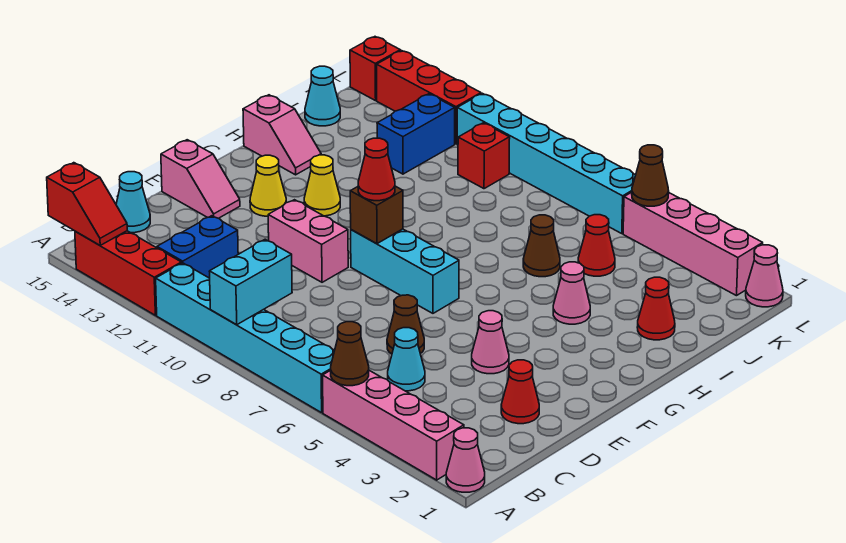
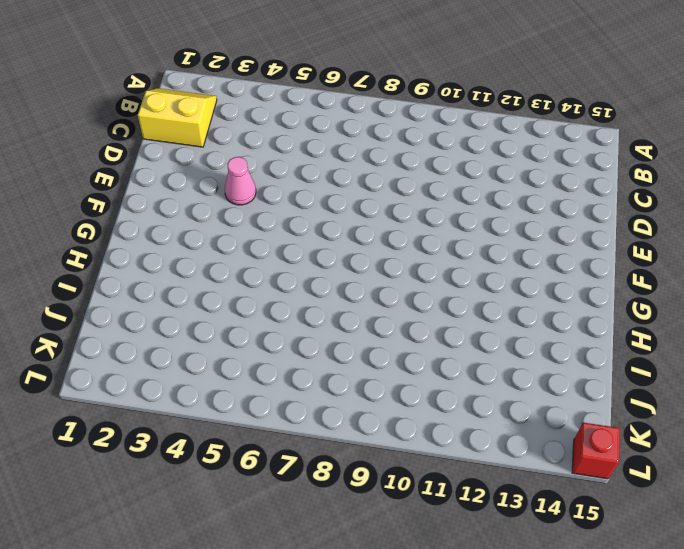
yellow slope B1:C2 level 1 top C -> none
none -> pink cone A1 level 1
none -> pink brick A2:A5 level 1
none -> cyan brick A6:A11 level 1
none -> red brick A12:A14 level 1

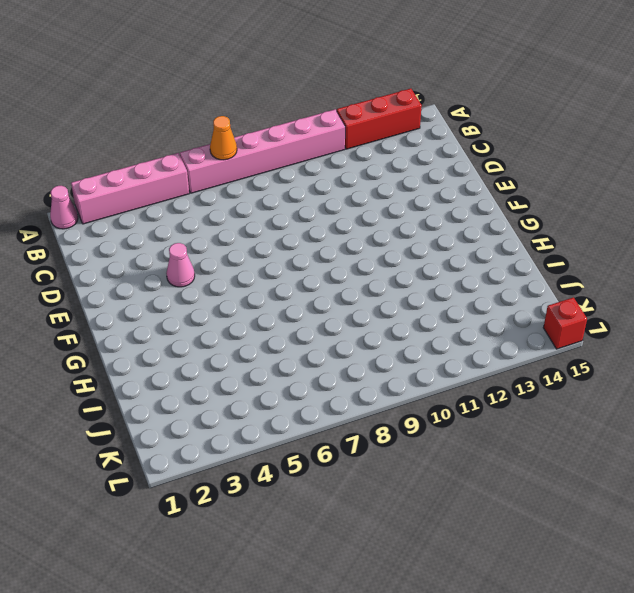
pink brick A6:A11 level 1 -> cyan brick A6:A11 level 1
orange cone A7 level 2 -> none
none -> blue brick B12:C12 level 1
none -> cyan cone C5 level 1
none -> cyan cone C15 level 1
none -> red cone D2 level 1

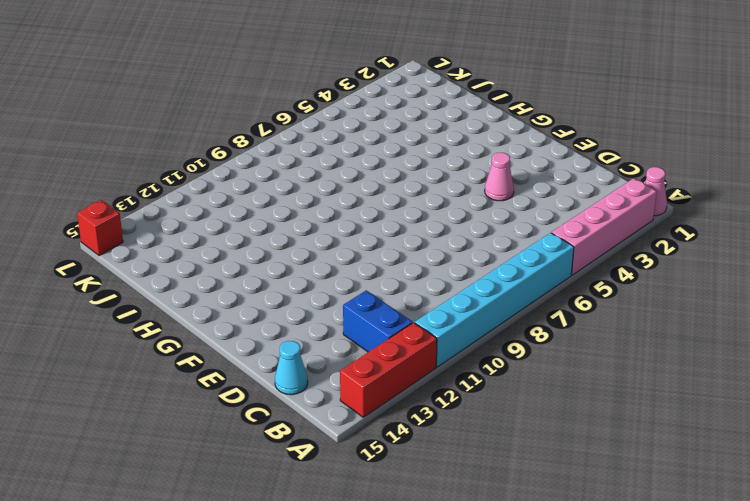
none -> cyan cone C5 level 1
none -> red cone D2 level 1
none -> brown cone D6 level 1
none -> pink brick E10:E11 level 1

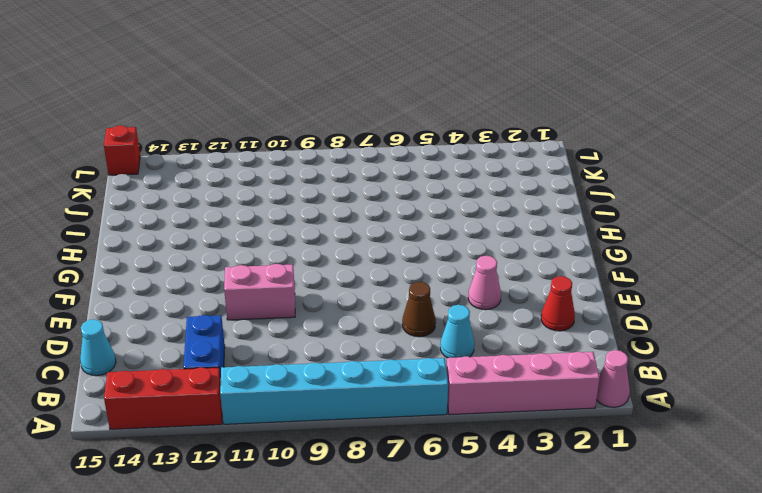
none -> pink slope E14:E15 level 1 top 15
none -> cyan brick F7:F9 level 1
none -> yellow cone F13 level 1
none -> yellow cone G12 level 1

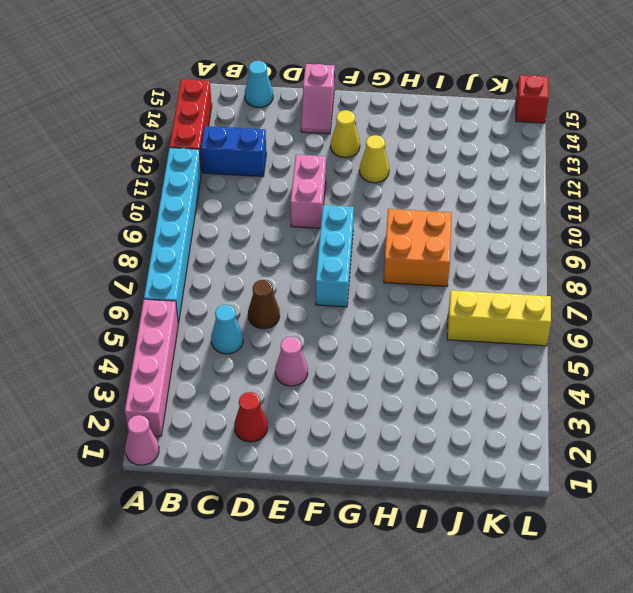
orange brick H8:I9 level 1 -> none
yellow brick J6:L6 level 1 -> cyan brick L6:L11 level 1
none -> pink cone H4 level 1
none -> pink slope H14:H15 level 1 top 15
none -> red cone I2 level 1
none -> brown cone I6 level 1

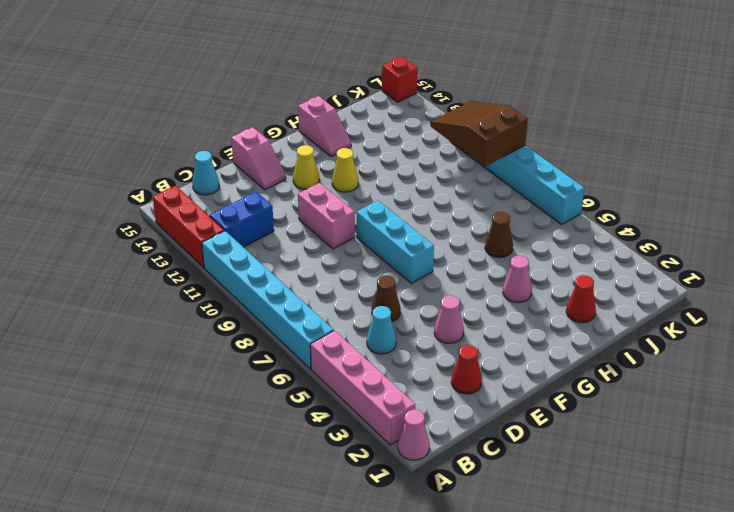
brown slope K9:L11 level 2 top 9 -> none
none -> red cone J5 level 1
none -> blue brick J12:K12 level 1
none -> cyan cone J15 level 1
none -> red brick K10 level 1

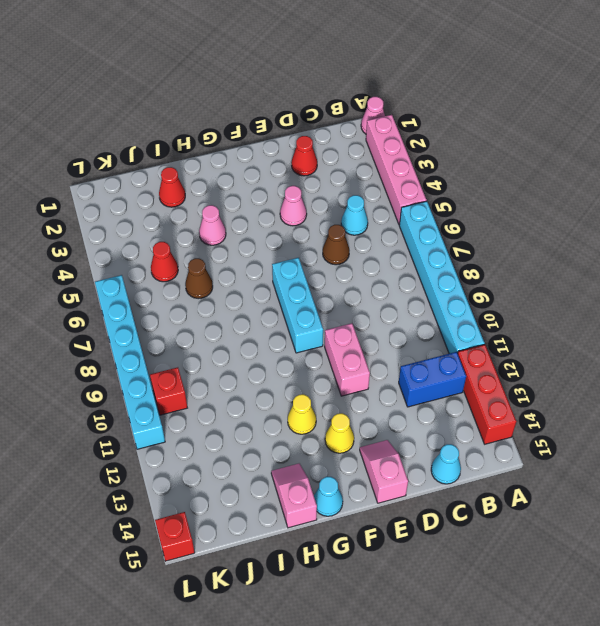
cyan cone G15 level 1 -> cyan cone J15 level 1
none -> blue brick J12:K12 level 1
none -> pink cone L1 level 1
none -> pink brick L2:L5 level 1
none -> red brick L12:L14 level 1

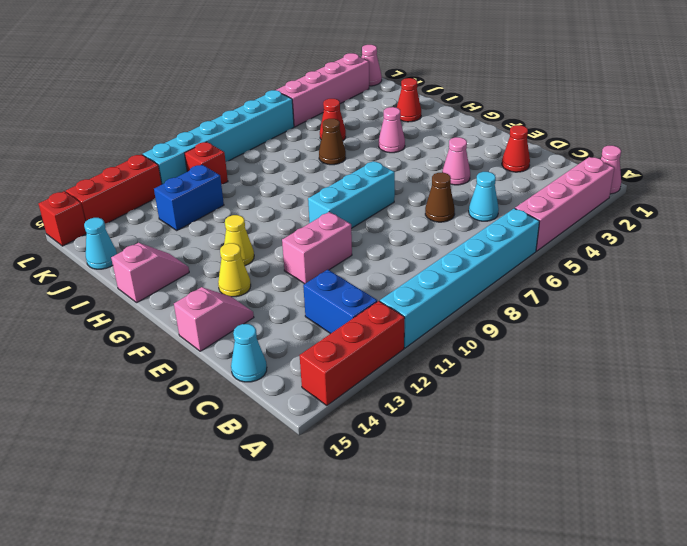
blue brick J11:J12 level 1 -> blue brick J12:K12 level 1
none -> brown cone A5 level 2
none -> cyan brick A9:B9 level 2
none -> red slope A14:A15 level 2 top 15
none -> brown brick F9 level 2

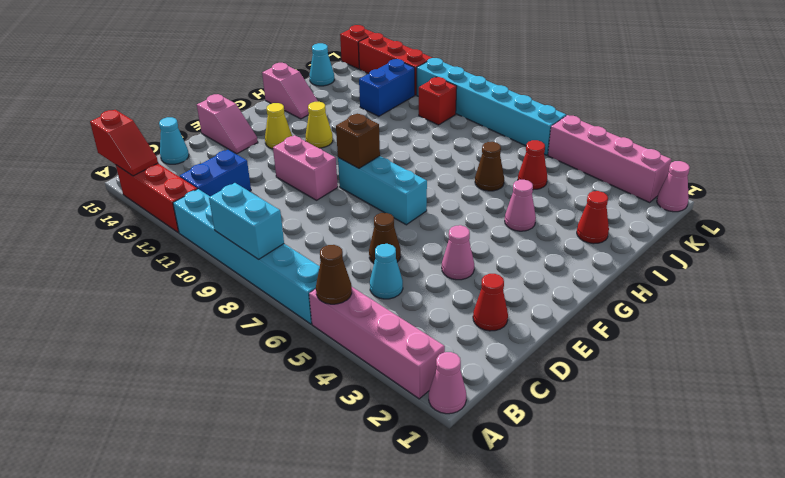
cyan brick A8:A9 level 2 -> cyan brick A9:B9 level 2
none -> brown cone L5 level 2
none -> red cone F9 level 3

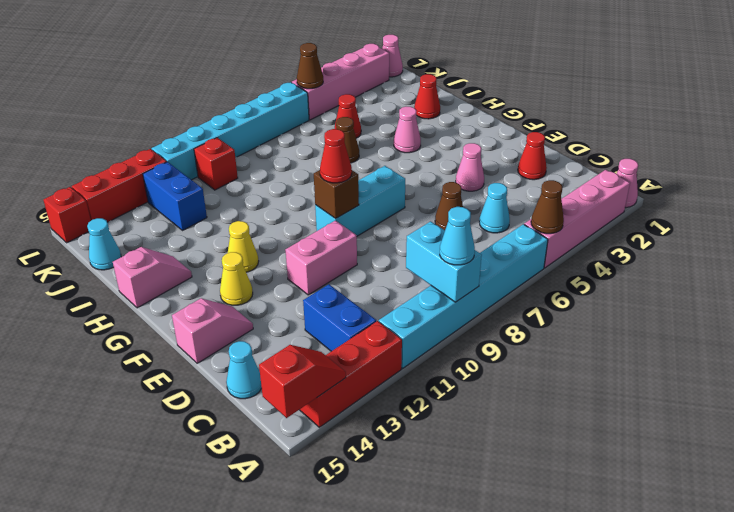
cyan cone A9 level 3 -> none

